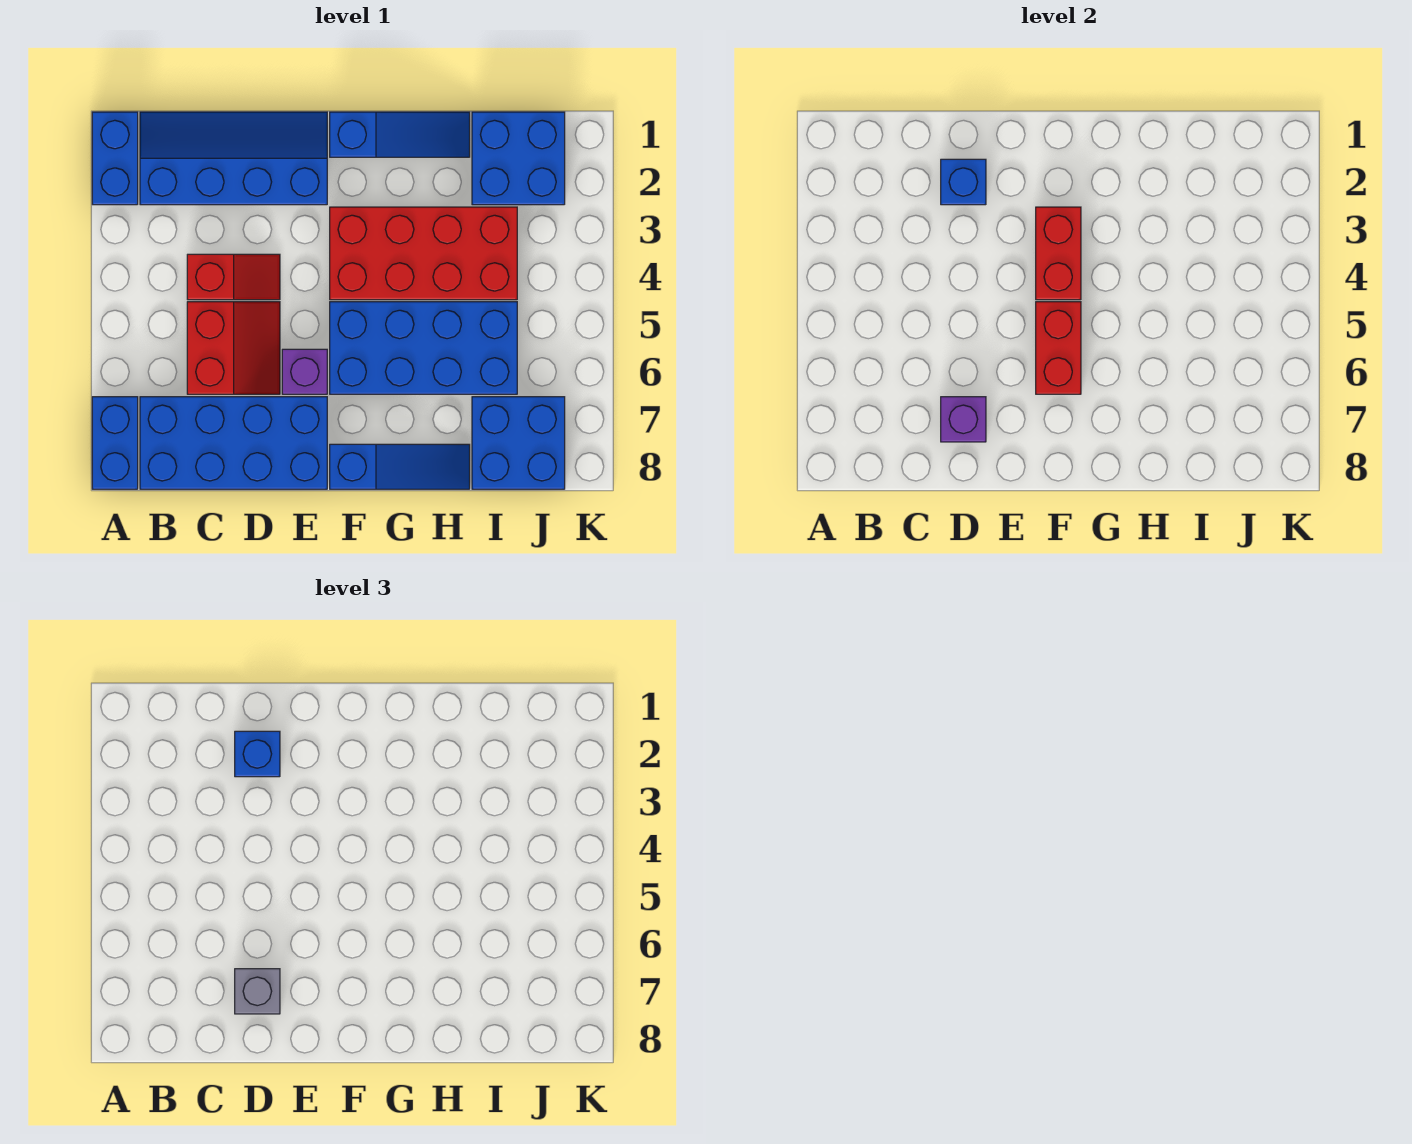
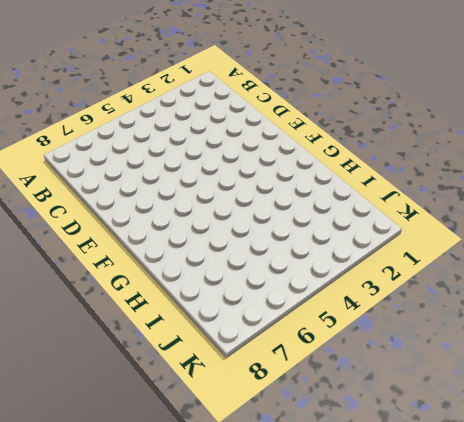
none -> blue brick A1:A2 level 1
none -> blue brick A7:A8 level 1
none -> blue slope B1:E2 level 1 top 2

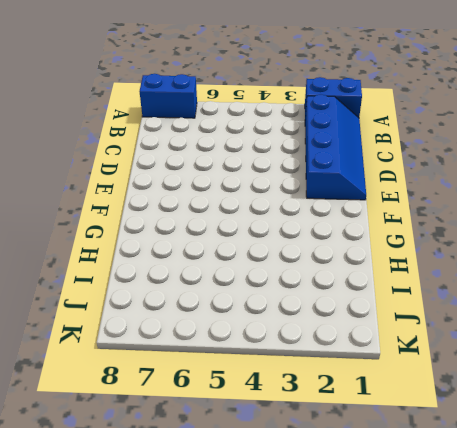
none -> blue brick B7:E8 level 1
none -> red slope C4:D4 level 1 top C
none -> red slope C5:D6 level 1 top C

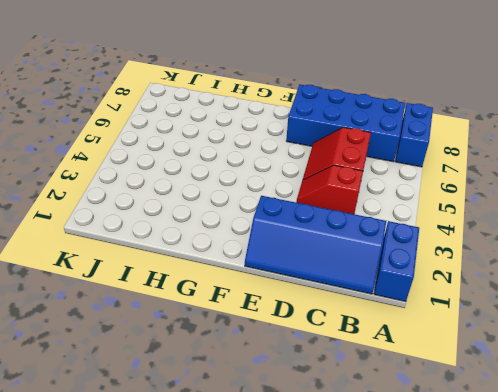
none -> purple brick E6 level 1
none -> blue slope F1:H1 level 1 top F
none -> red brick F3:I4 level 1

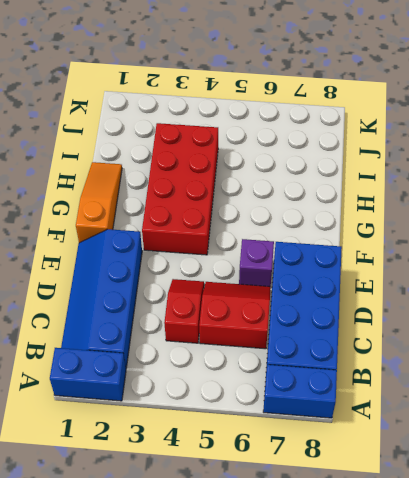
orange slope F1:H1 level 1 top F -> blue slope F1:H1 level 1 top F
none -> blue brick F5:I6 level 1
none -> blue slope F8:H8 level 1 top F
none -> blue brick I1:J2 level 1

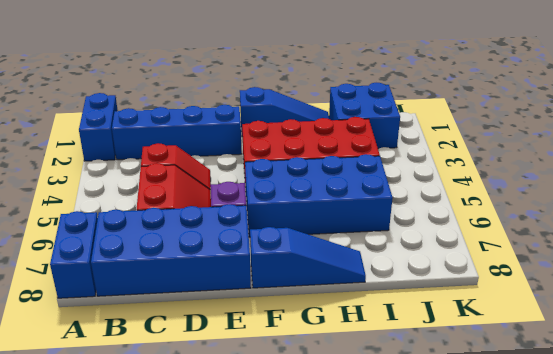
none -> blue brick I7:J8 level 1
none -> blue brick D2 level 2
none -> purple brick D7 level 2

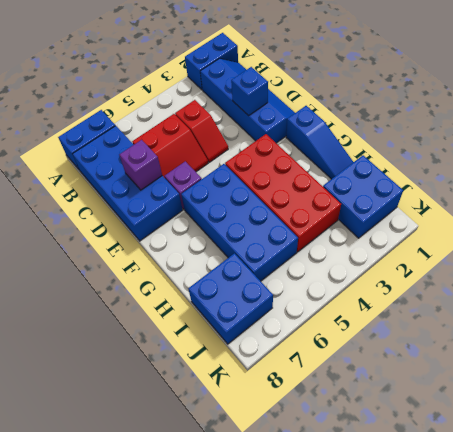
none -> blue slope F8:H8 level 1 top F
none -> red brick F3:F4 level 2
none -> red brick F5:F6 level 2

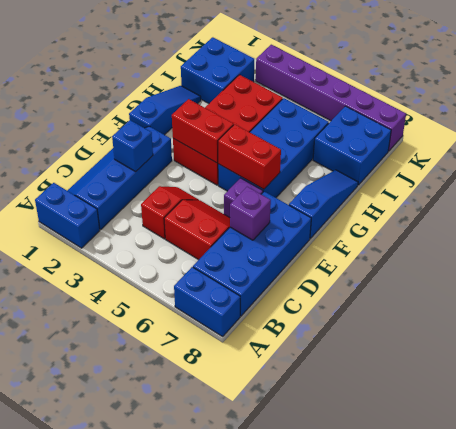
purple brick K3:K8 level 1 -> none
none -> blue brick D2 level 3
none -> grey brick D7 level 3

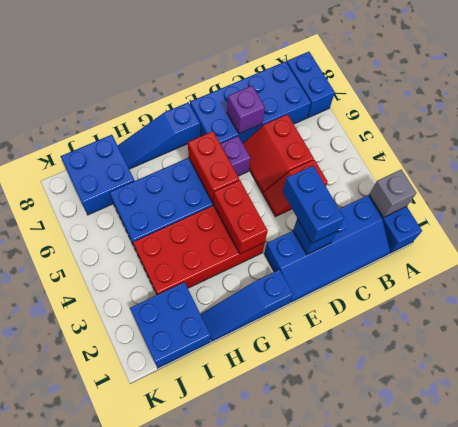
grey brick A2 level 2 -> grey brick D7 level 3
blue brick D2:D3 level 3 -> blue brick D2 level 3

